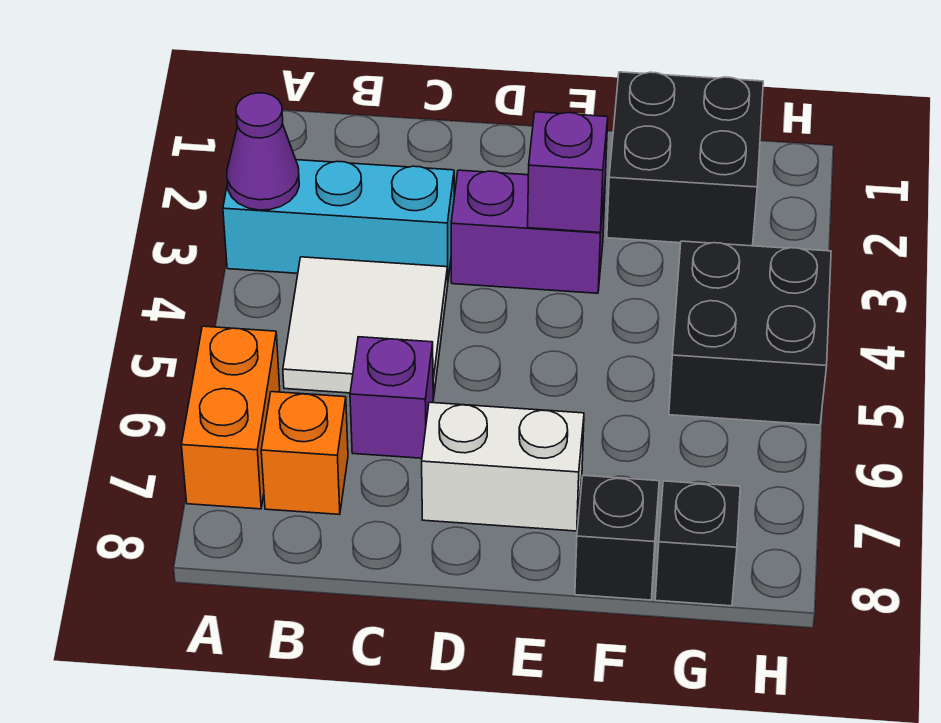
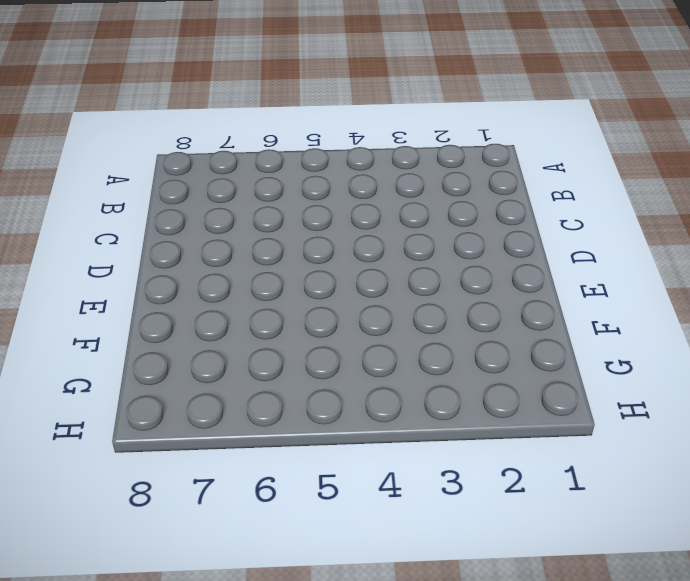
none -> cyan brick A3:C3 level 1
none -> orange brick A6:A7 level 1
none -> white tile B4:C5 level 1

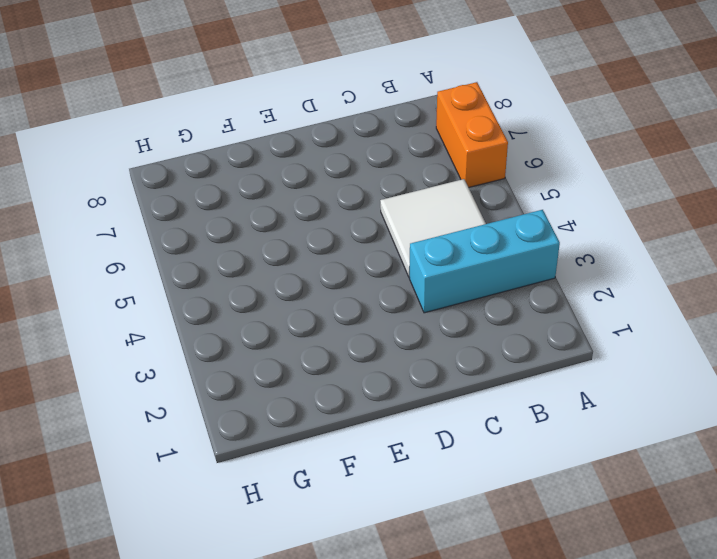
none -> orange brick B7 level 1
none -> purple brick C6 level 1
none -> purple brick D3:E3 level 1

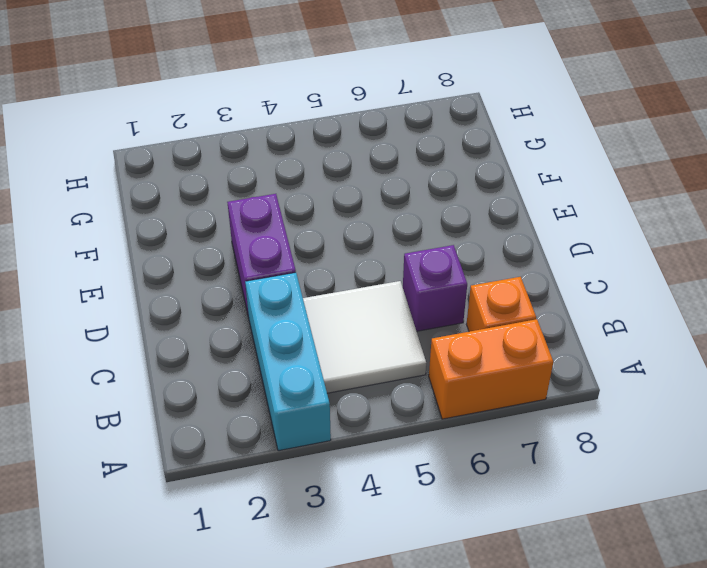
none -> white brick D7:E7 level 1
none -> black brick F1:G2 level 1
none -> black brick F8 level 1

